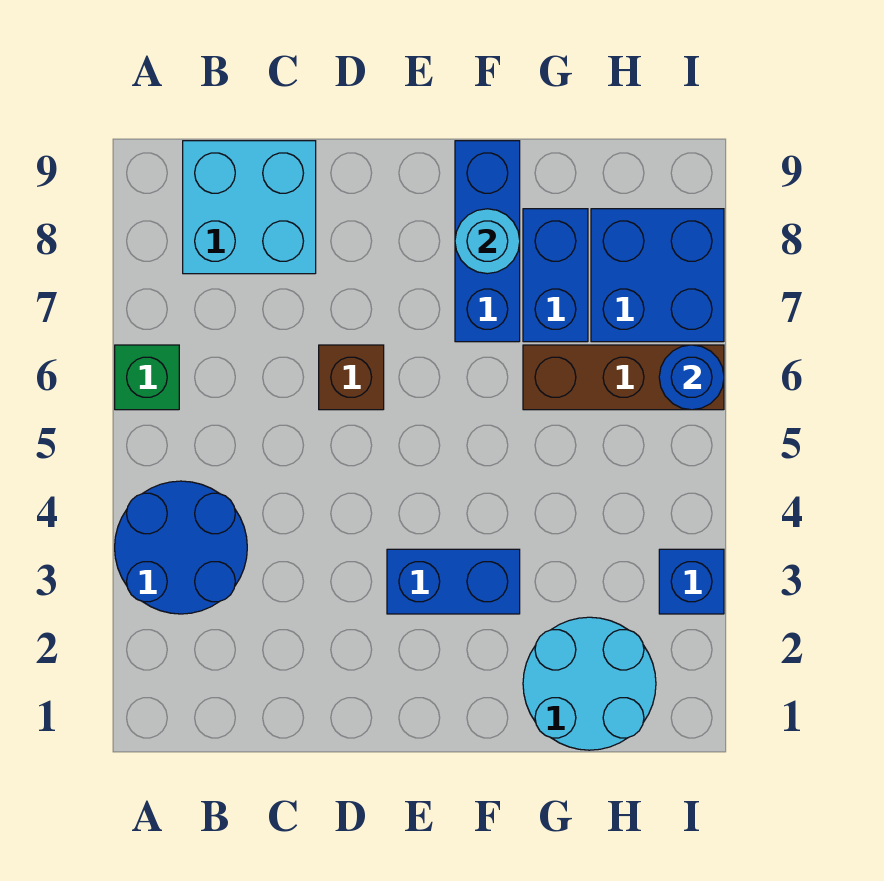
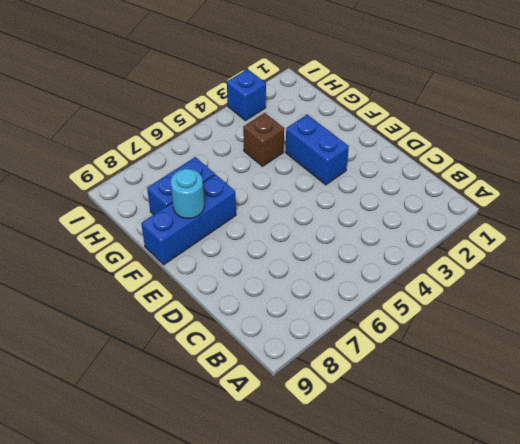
brown brick G4 level 1 -> brown brick D6 level 1
none -> blue round brick A3:B4 level 1
none -> green brick A6 level 1
none -> cyan brick B8:C9 level 1

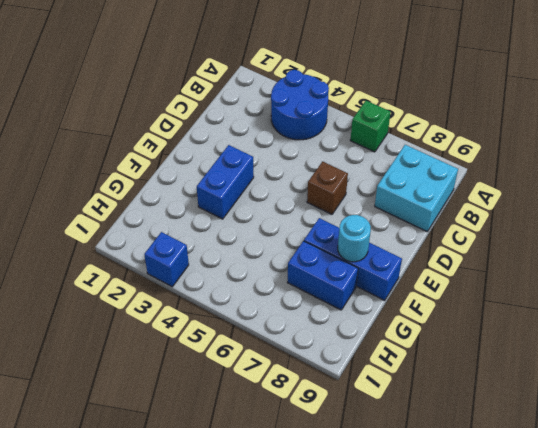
none -> cyan round brick G1:H2 level 1
none -> brown brick G6:I6 level 1
none -> blue brick H7:I8 level 1

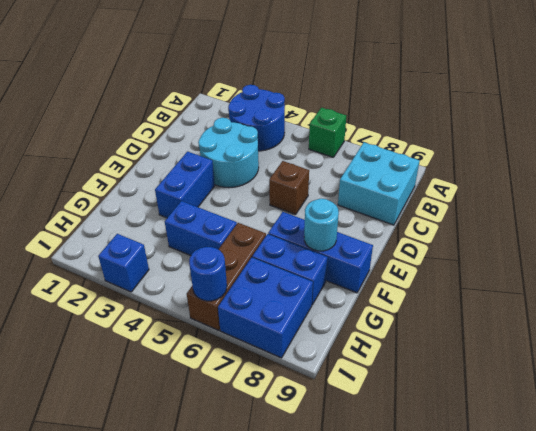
cyan round brick C3:D4 level 1 -> cyan round brick G1:H2 level 1
blue brick G4:G5 level 1 -> none

